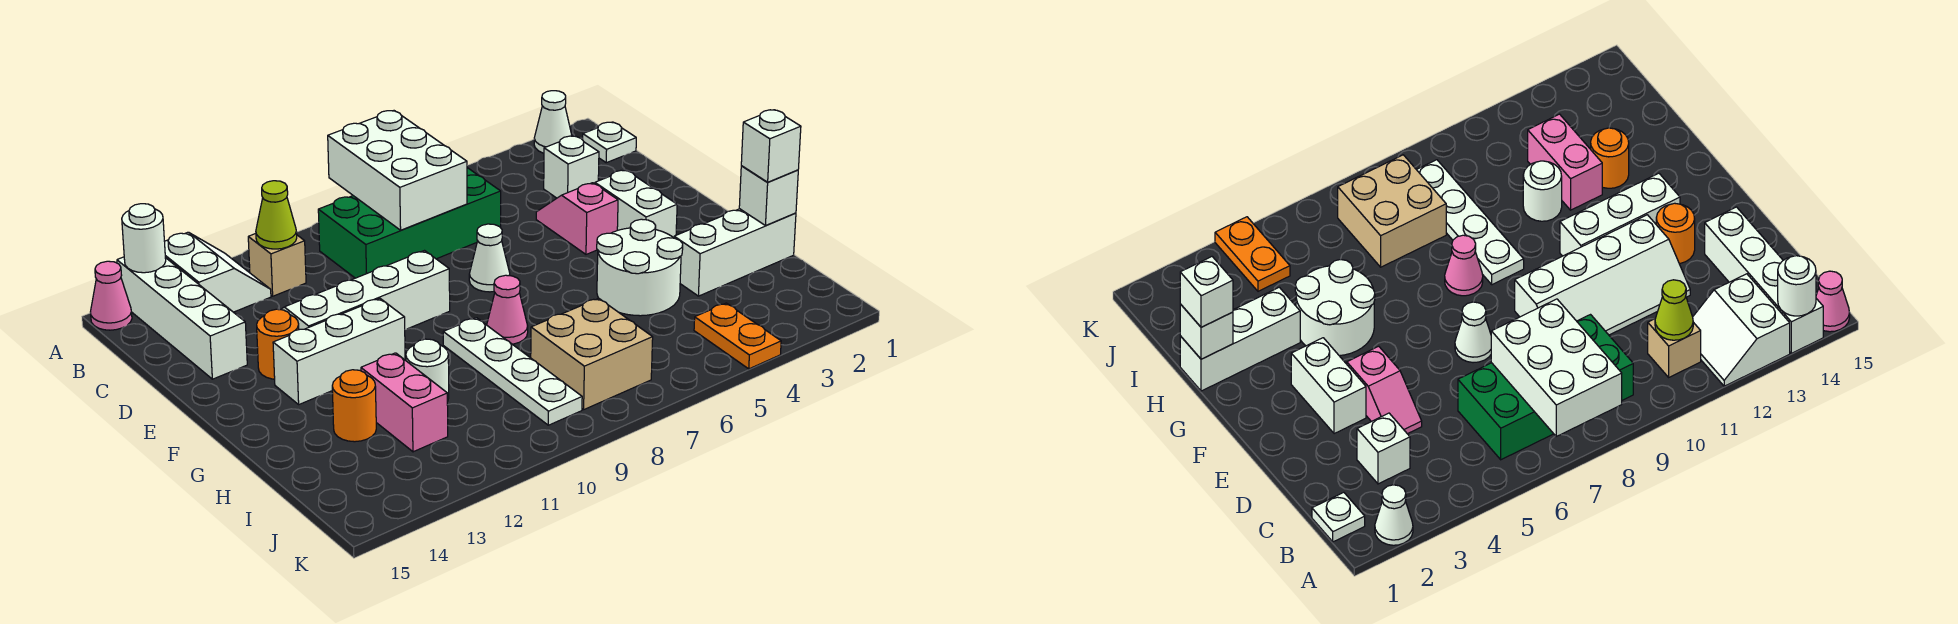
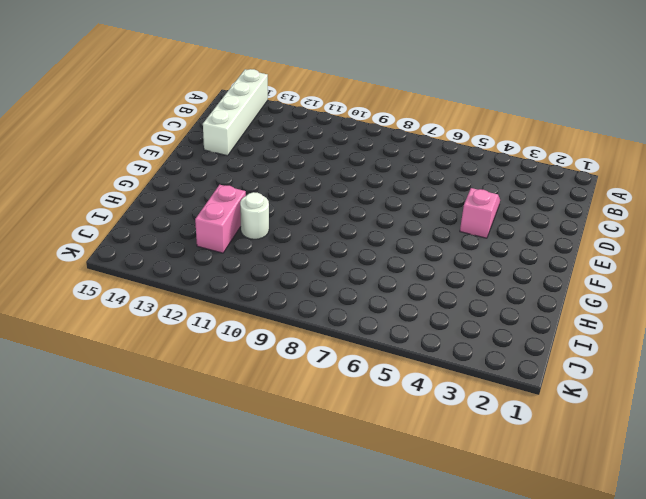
none -> white cone A2 level 1
none -> white slope A12:B13 level 1 top 13
none -> pink cone A15 level 1

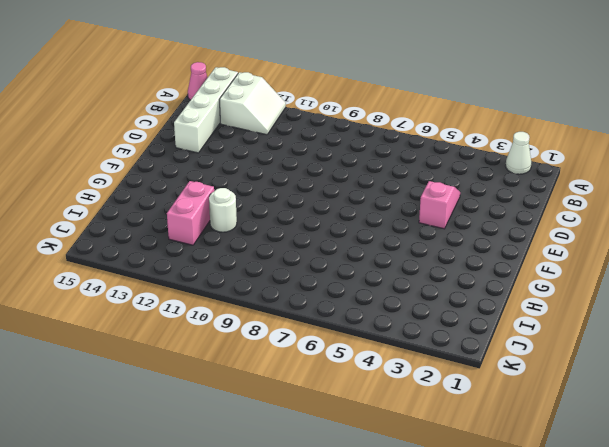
none -> white plate B1 level 1
none -> green brick B6:C9 level 1
none -> tan brick B11 level 1

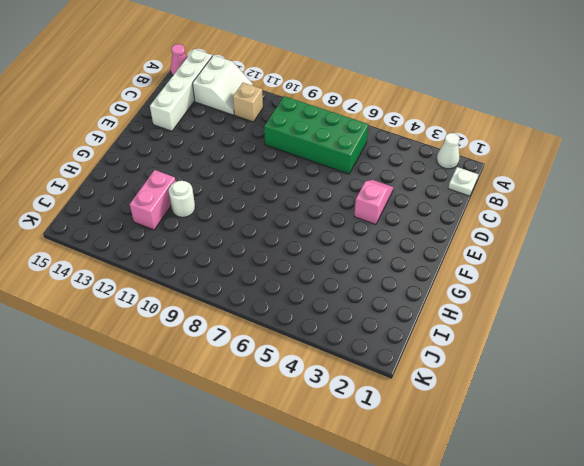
none -> white brick C3 level 1
none -> white slope D9:E12 level 1 top E
none -> white brick E3:F3 level 1

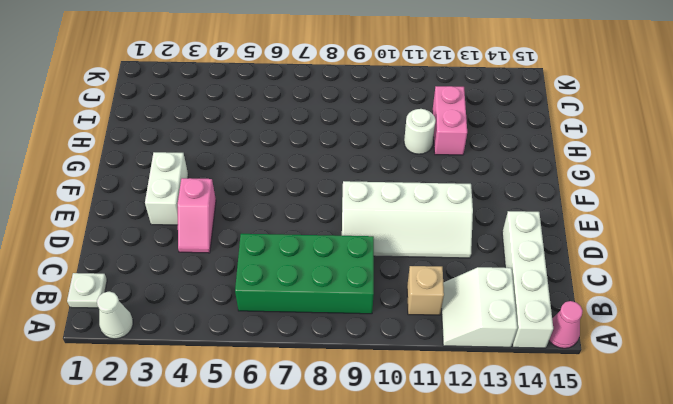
none -> white brick C3 level 1
none -> white cone E7 level 1
none -> orange round brick E13 level 1

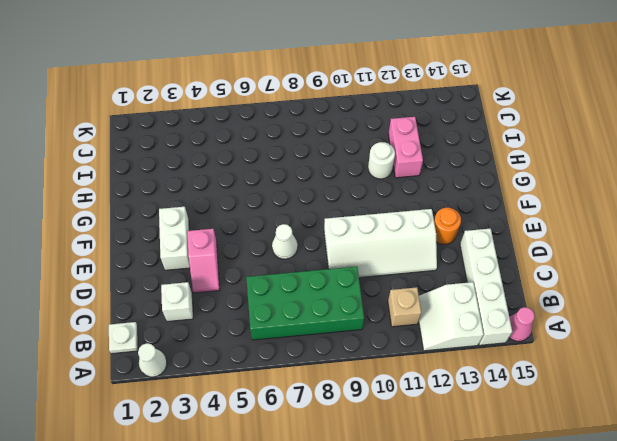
none -> white brick F11:F13 level 1
none -> white round brick G4:H5 level 1
none -> pink cone G8 level 1

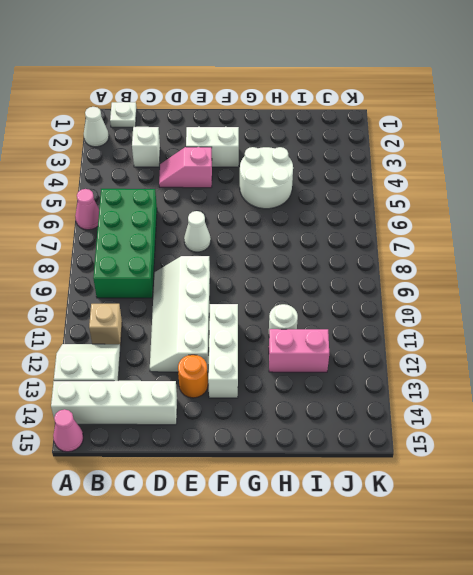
pink cone A6 level 1 -> pink cone G8 level 1
none -> white plate G9:J9 level 1
none -> white brick H1:H3 level 1
none -> orange round brick H13 level 1

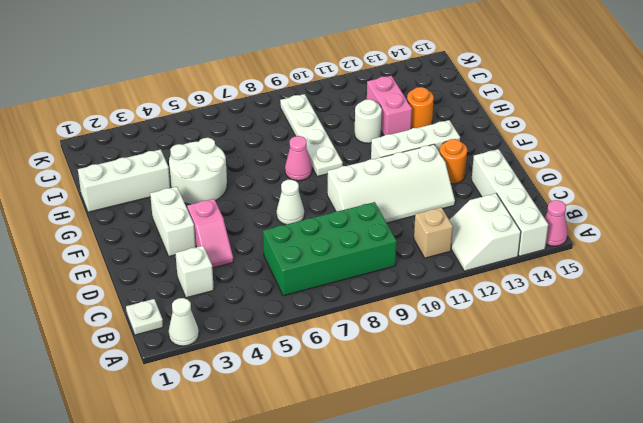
none -> tan brick I7:J8 level 1
none -> orange plate J4:K4 level 1
none -> white brick A7:C8 level 2

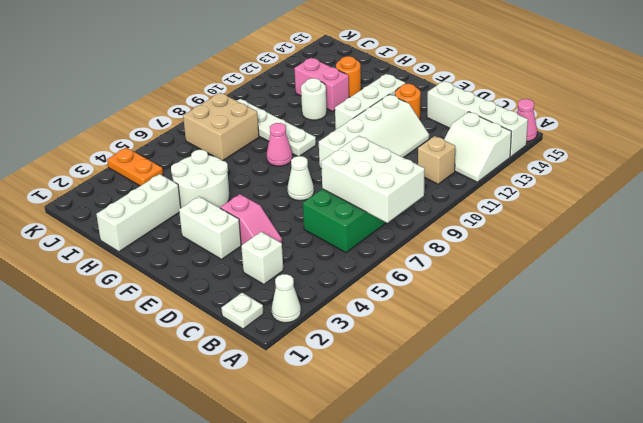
none -> white round brick A14 level 2
none -> lime cone B11 level 2
none -> white brick H1 level 2

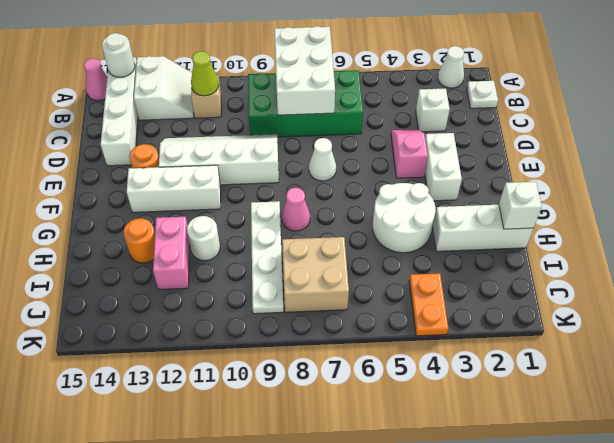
none -> white brick H1 level 3

